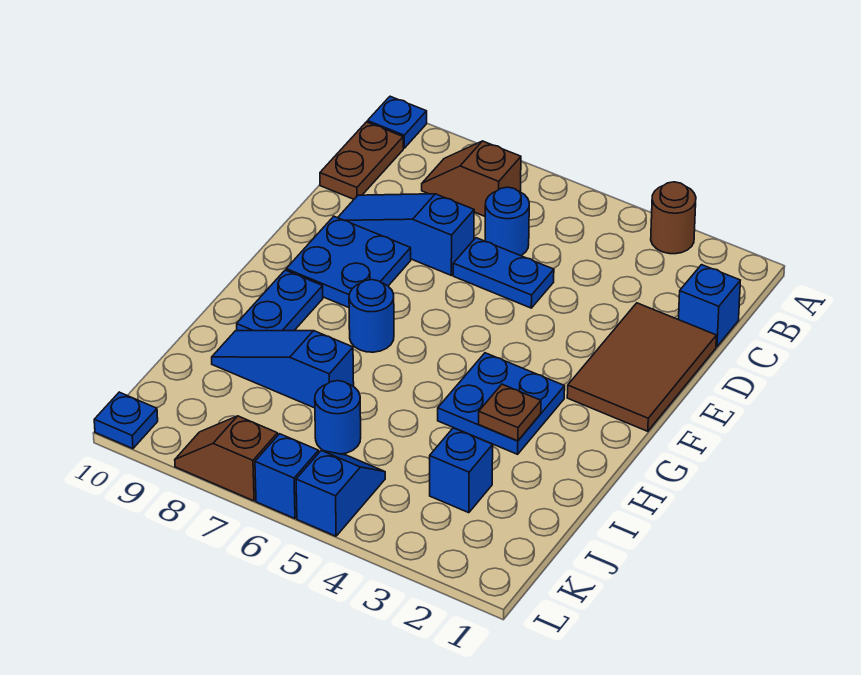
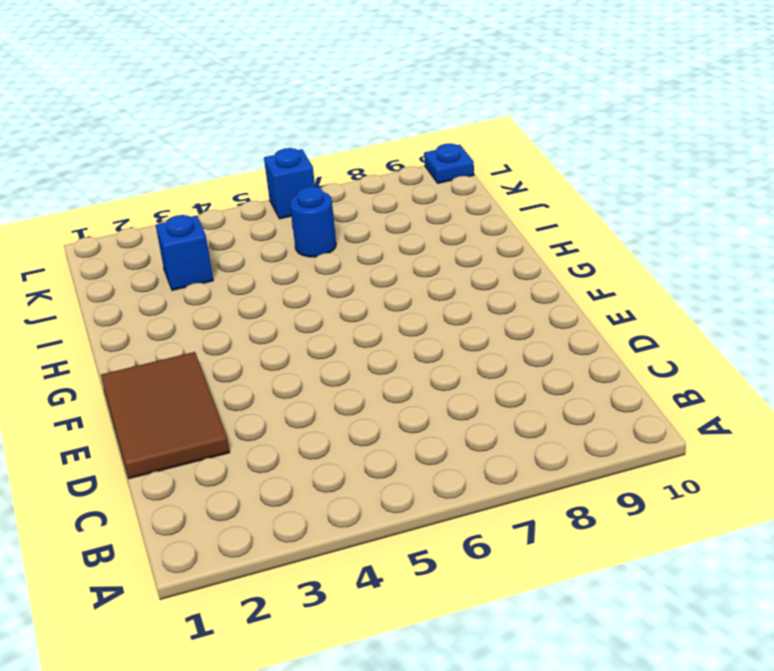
none -> brown round brick A3 level 1
none -> blue plate A10 level 1
none -> brown slope B7:B8 level 1 top 7

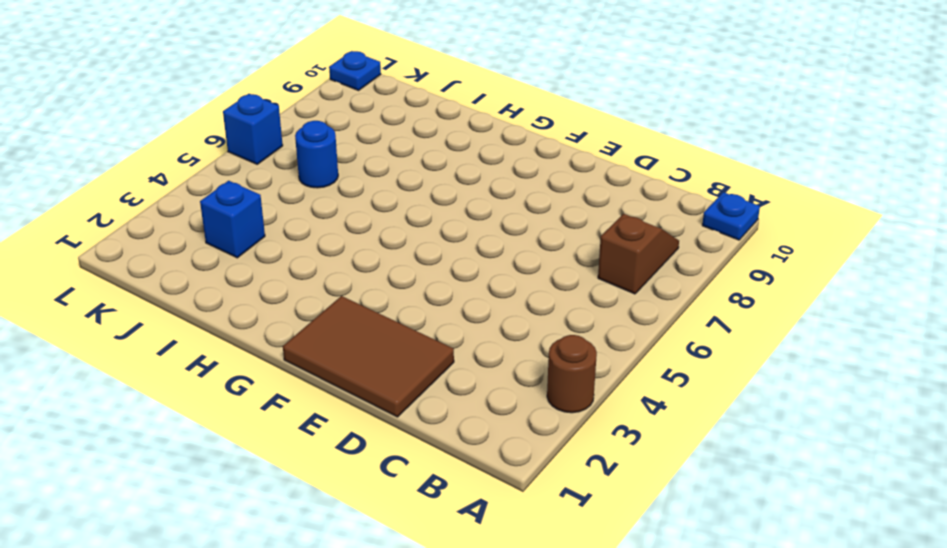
none -> brown plate B10:C10 level 1
none -> blue brick C1 level 1
none -> blue round brick C6 level 1

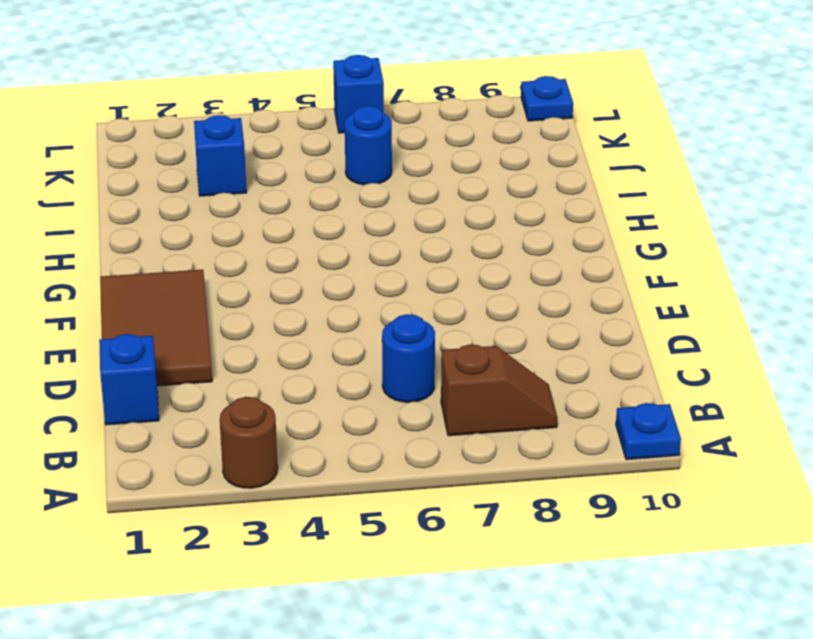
none -> brown plate B10:C10 level 1
none -> blue plate D5:D6 level 1
none -> blue slope D7:D9 level 1 top 7

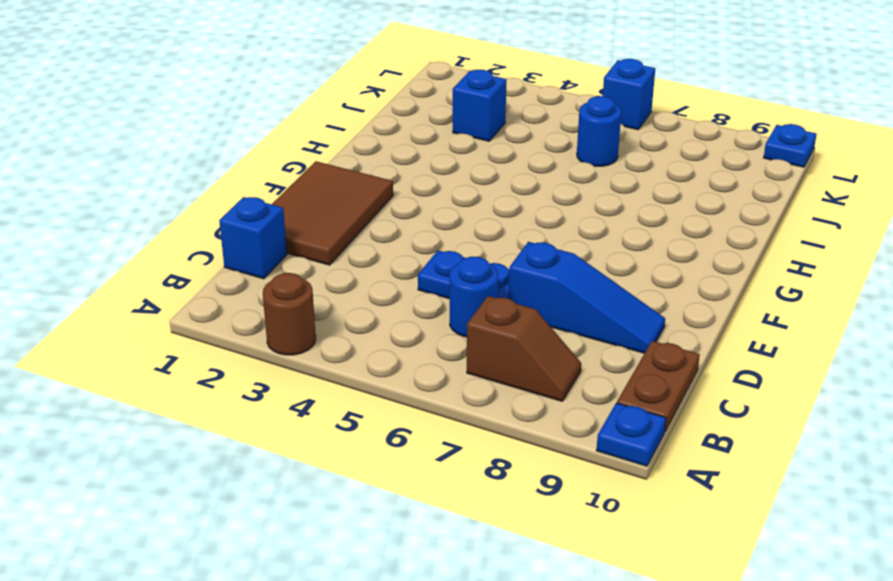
none -> blue plate E8:F9 level 1
none -> blue plate G3:H4 level 1
none -> blue round brick G7 level 1

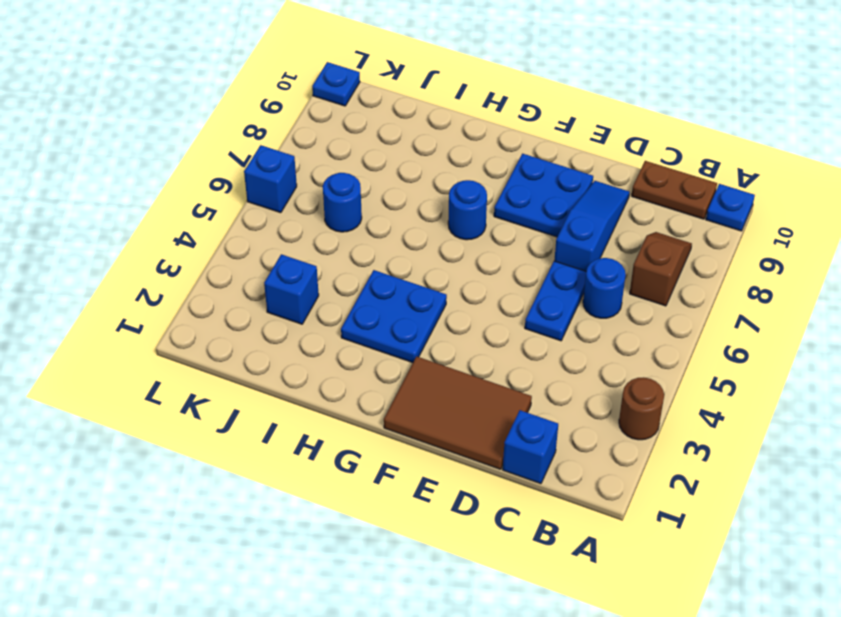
none -> blue plate G9:H9 level 1
none -> blue slope I7:I9 level 1 top 7
none -> blue slope K5:L5 level 1 top L

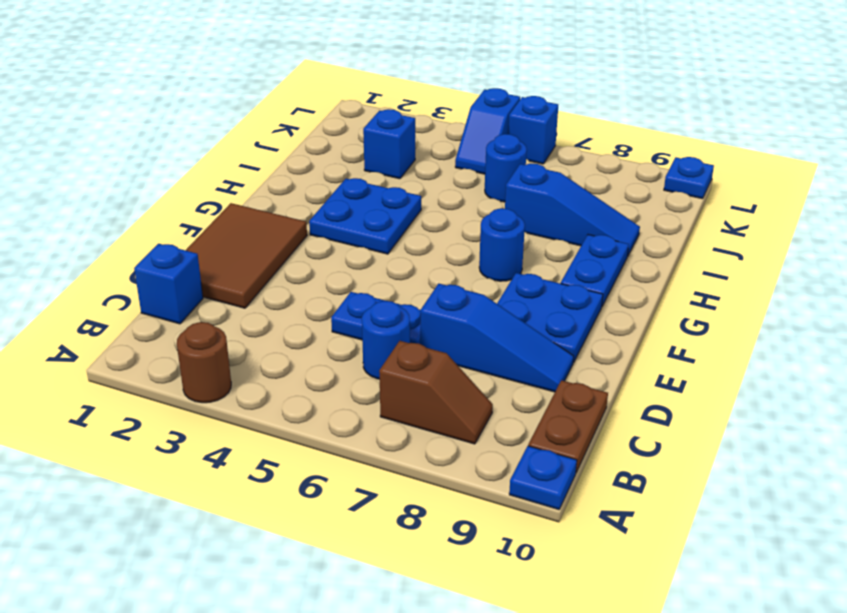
none -> brown slope L7:L8 level 1 top 7
none -> brown plate H3 level 2

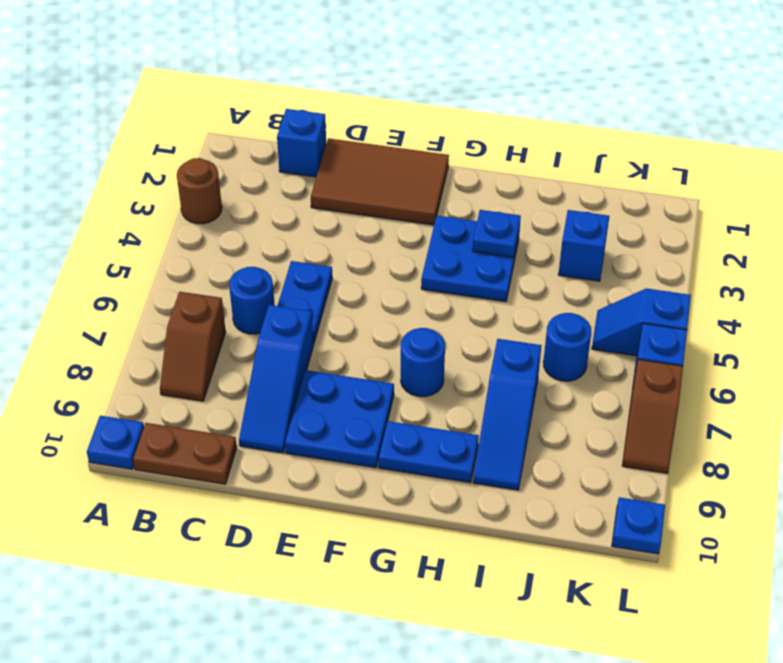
blue plate H3 level 2 -> brown plate H3 level 2

